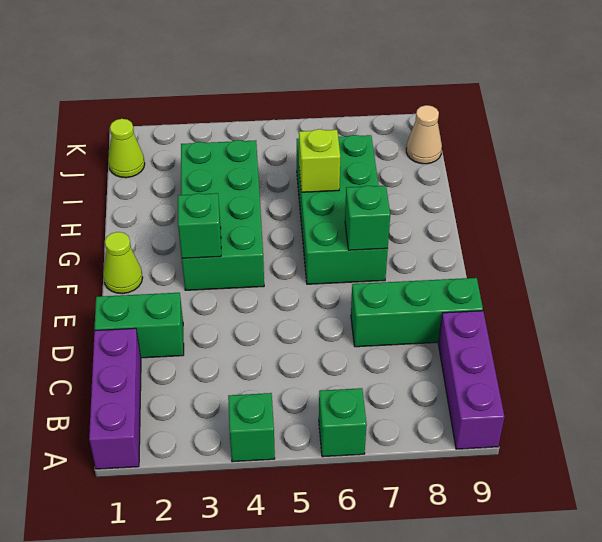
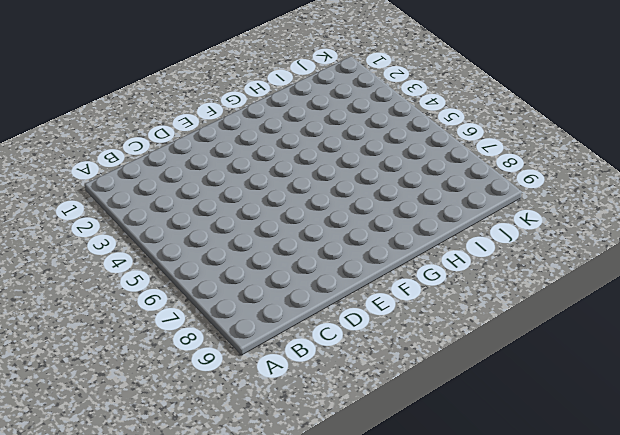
none -> purple brick A1:C1 level 1
none -> green brick A4 level 1
none -> green brick A6 level 1

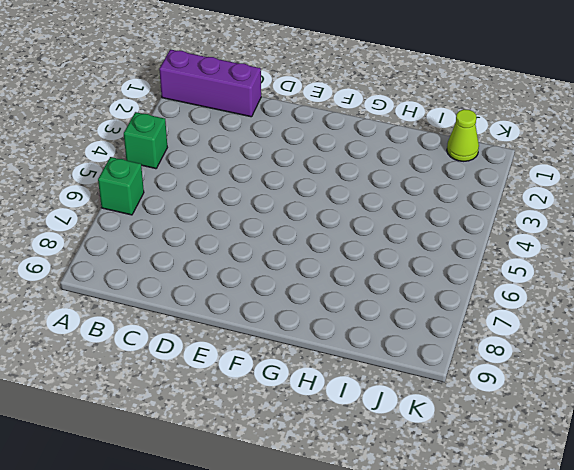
none -> purple brick A9:C9 level 1
none -> green brick D1:D2 level 1
none -> green brick D7:D9 level 1

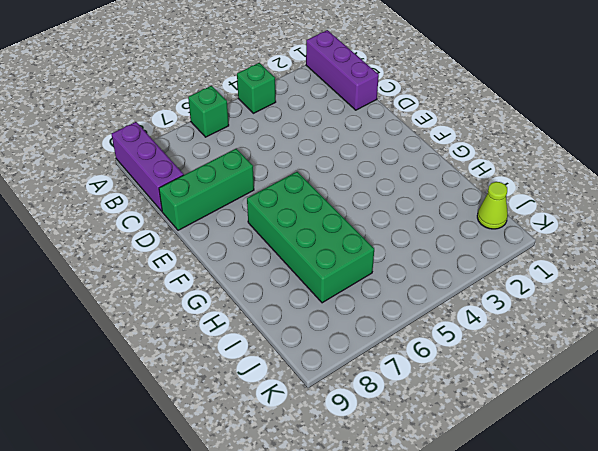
none -> green brick D1:D2 level 1
none -> lime cone F1 level 1
none -> green brick F3:I4 level 1

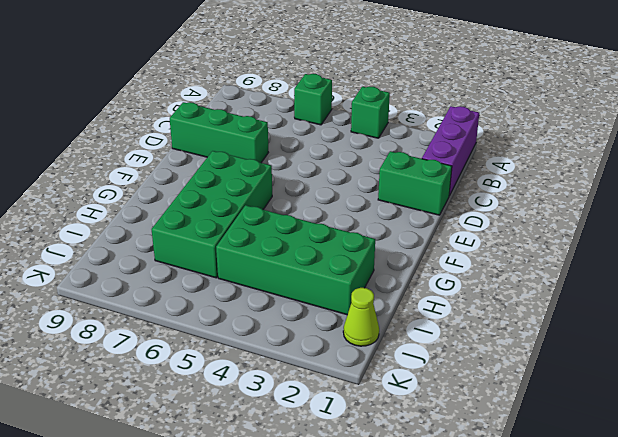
green brick H2:I5 level 1 -> green brick F3:I4 level 1
none -> purple brick A9:C9 level 1
none -> lime cone F1 level 1
none -> tan cone J9 level 1

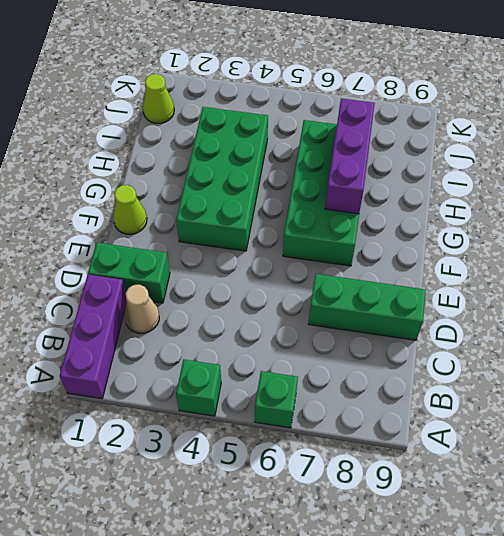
tan cone C2 level 1 -> tan cone J9 level 1
purple brick G7:I7 level 2 -> purple brick A9:C9 level 1
none -> green brick F3 level 2
none -> green brick F7 level 2
none -> lime brick H6 level 2

